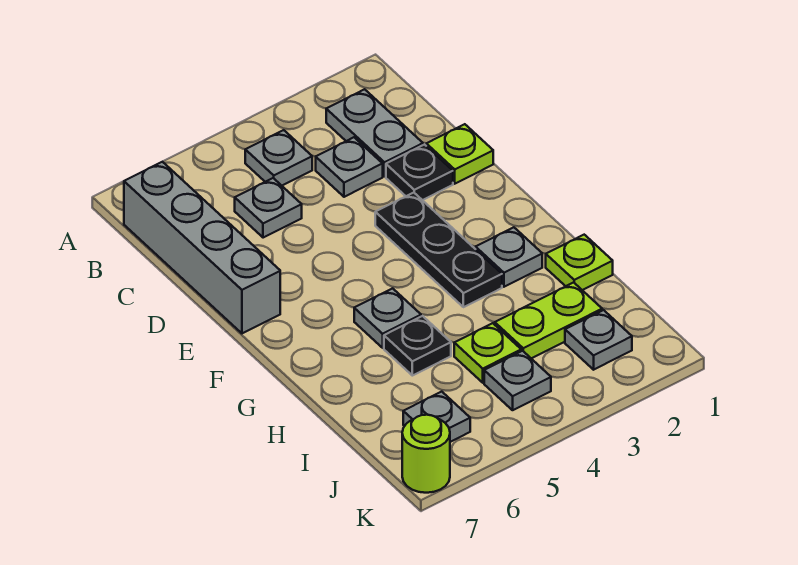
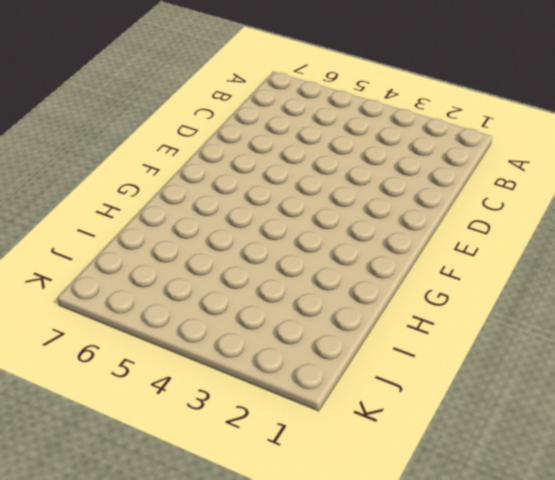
none -> grey plate B2:C2 level 1
none -> grey plate B4 level 1
none -> grey brick B7:E7 level 1

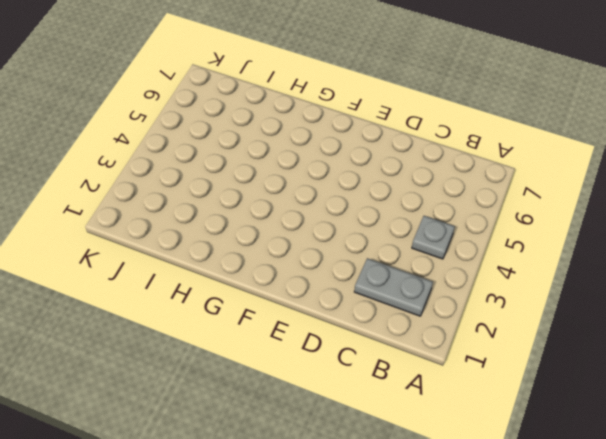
none -> grey brick B7:E7 level 1
none -> grey plate C3 level 1
none -> grey plate C5 level 1

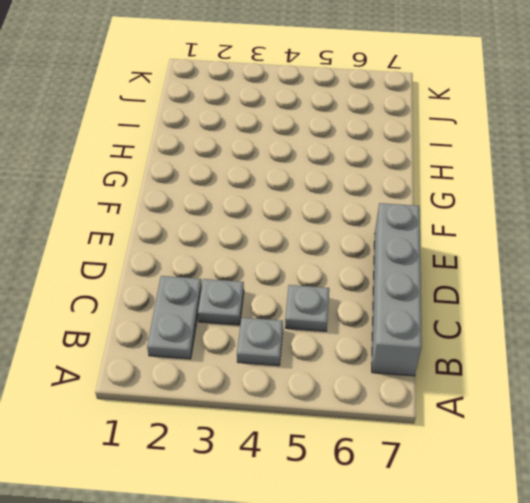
none -> lime plate D1 level 1
none -> black plate D2 level 1
none -> black plate E3:G3 level 1

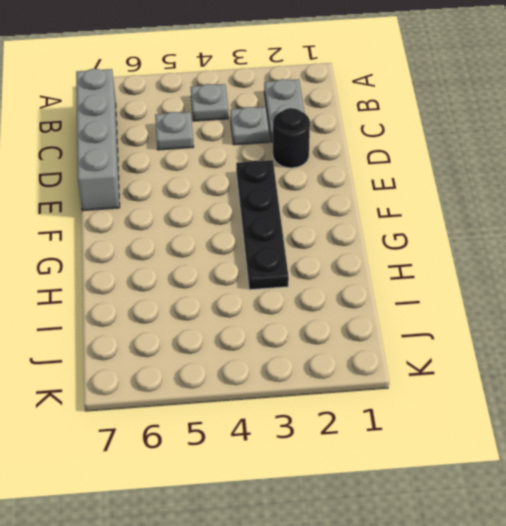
black round brick D2 level 1 -> black plate D2 level 1
black plate E3:H3 level 1 -> black plate E3:G3 level 1
none -> lime plate D1 level 1
none -> grey plate G2 level 1
none -> grey plate G5 level 1

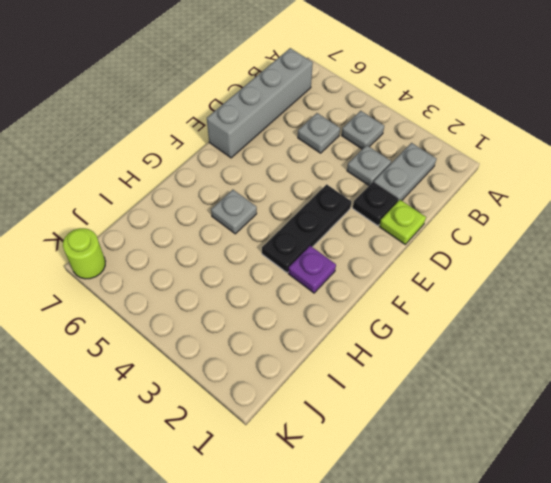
purple plate G2 level 1 -> grey plate G2 level 1
none -> lime plate H1 level 1
none -> black plate H5 level 1
none -> lime plate I2:I3 level 1

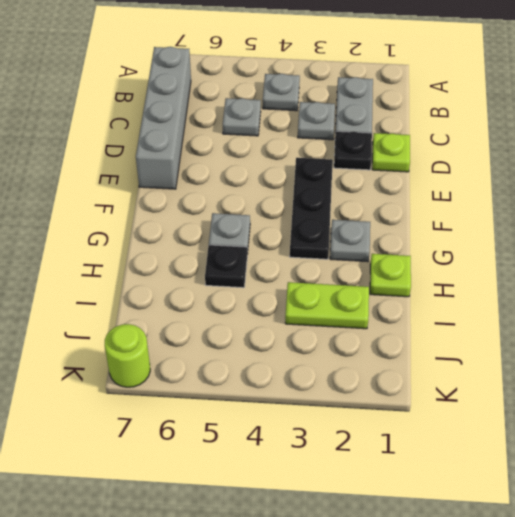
none -> lime plate I4 level 1
none -> grey plate J2 level 1
none -> grey plate J4 level 1

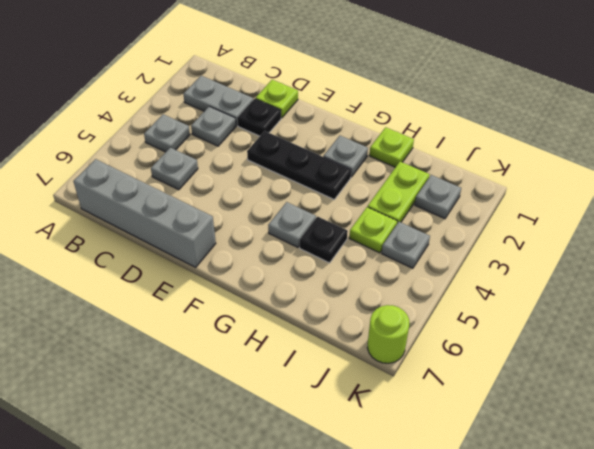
none -> grey plate J6 level 1

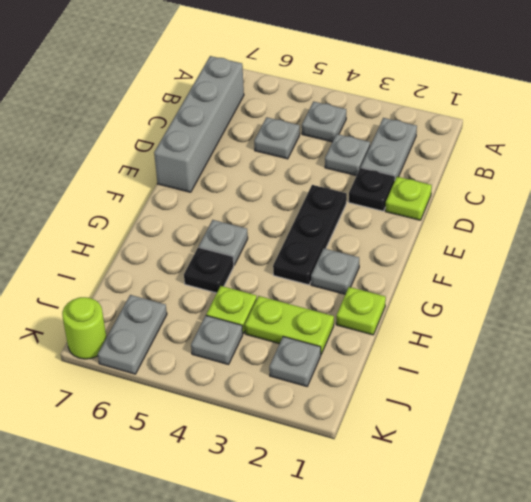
grey plate J6:K6 level 1 -> grey plate J6 level 1

